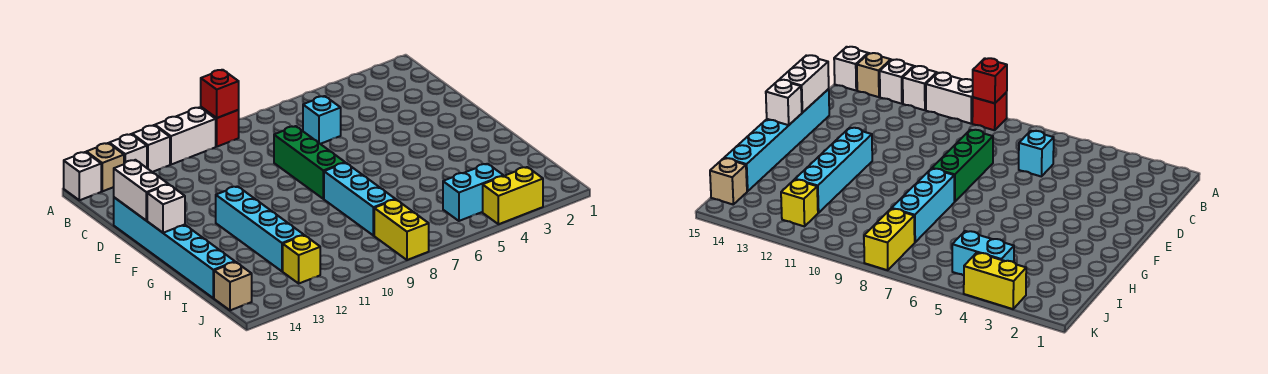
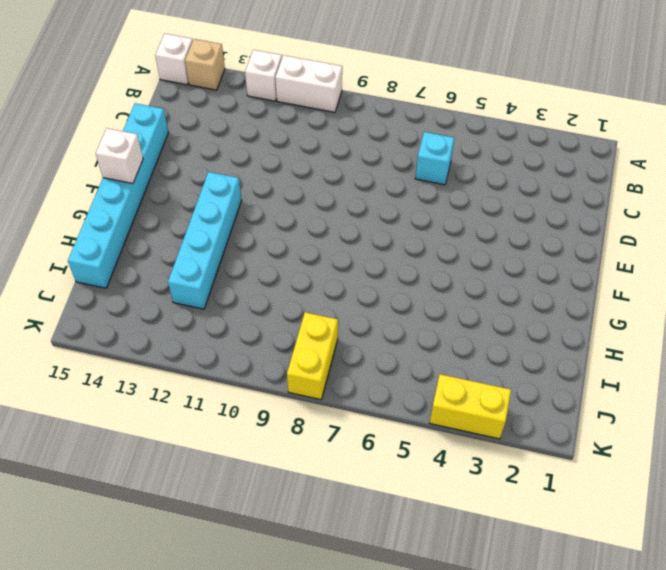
none -> red brick A9 level 1
none -> white brick A13 level 1
none -> green brick D8:F8 level 1

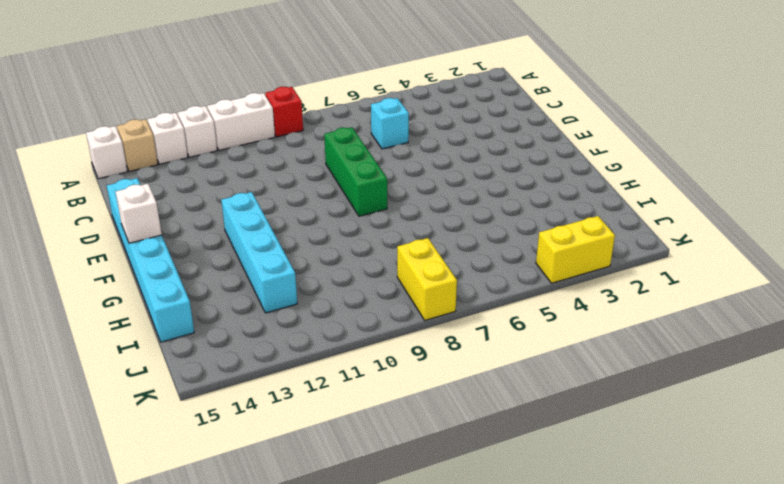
none -> cyan brick G8:I8 level 1
none -> cyan brick J4:J5 level 1
none -> yellow brick J12 level 1

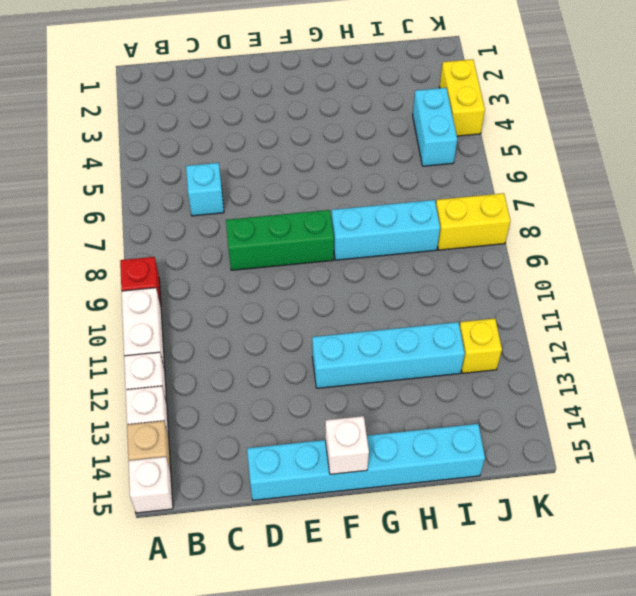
none -> tan brick J15 level 1
none -> red brick A9 level 2
none -> white brick D15:E15 level 2

